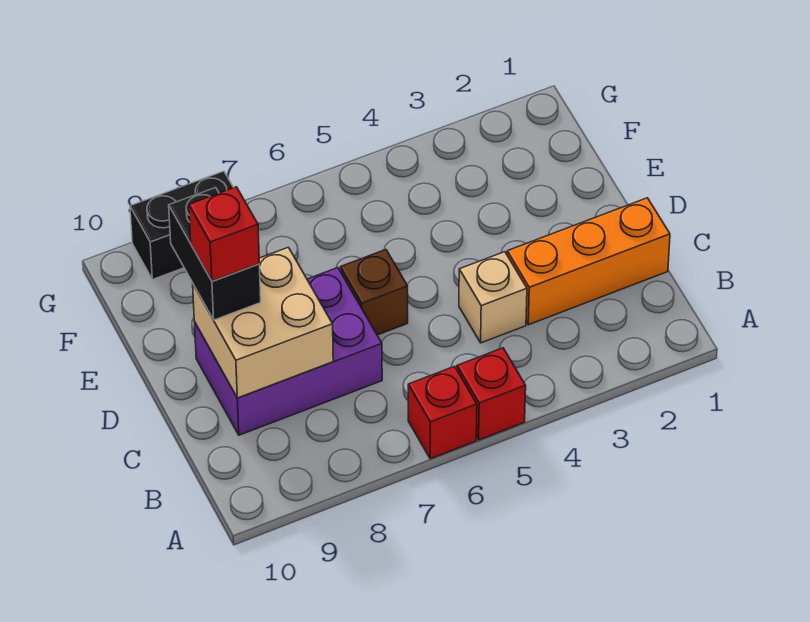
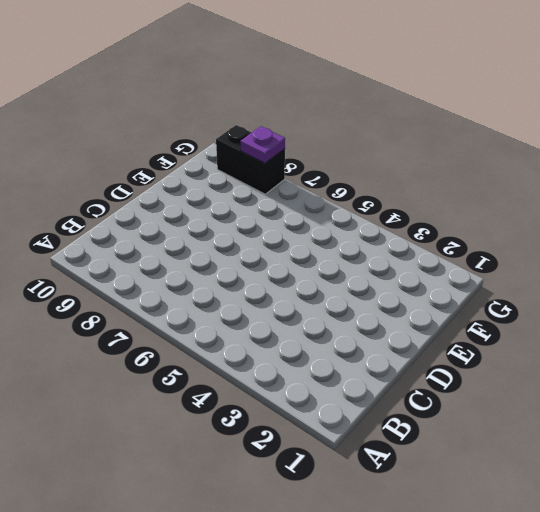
purple plate G8 level 2 -> none
none -> red brick A5 level 1
none -> red brick A6 level 1

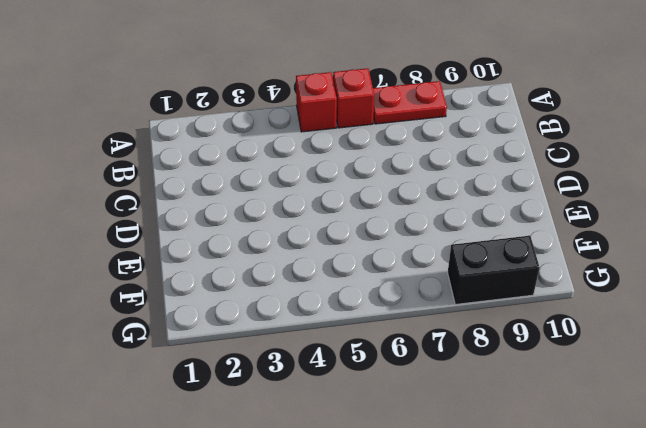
red plate A7:A8 level 1 -> none
none -> orange brick C1:C3 level 1
none -> tan brick C4 level 1

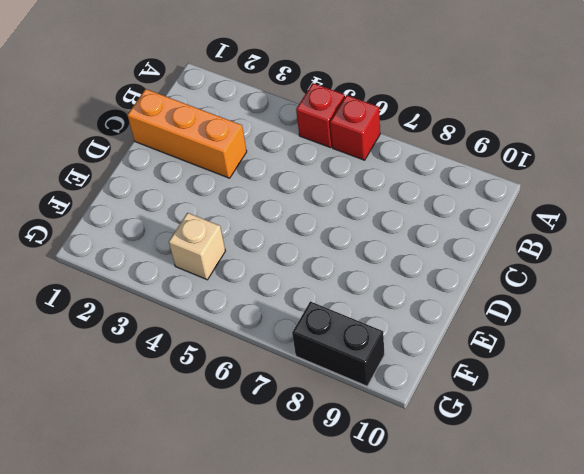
tan brick F4 level 1 -> tan brick C4 level 1
none -> purple brick C7:D9 level 1
none -> brown brick D6 level 1

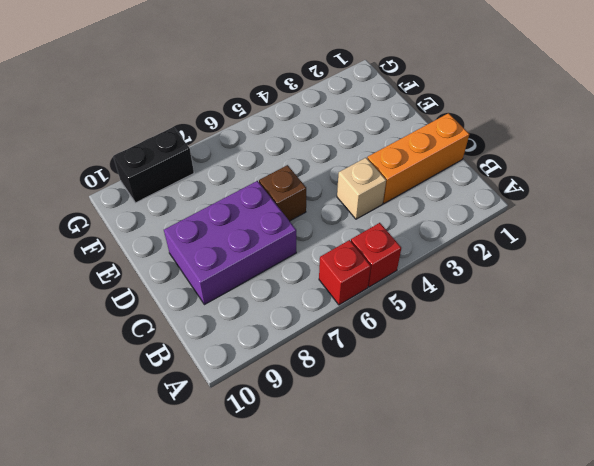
none -> tan brick C8:D9 level 2
none -> black brick D9:E9 level 3

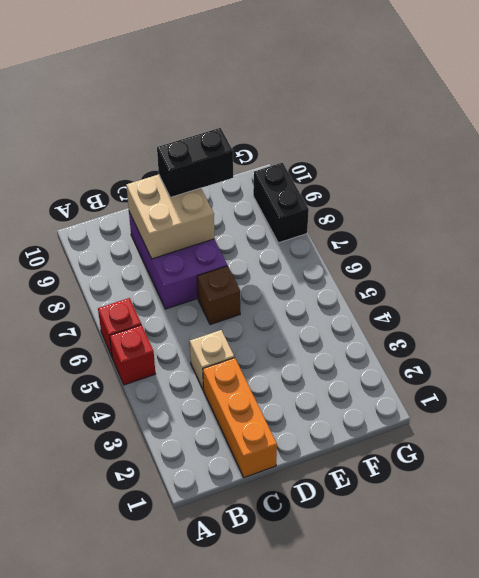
none -> red brick D9 level 4

